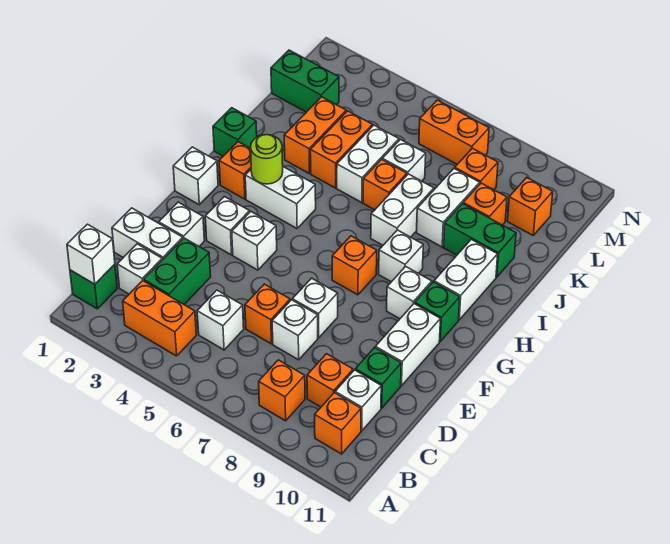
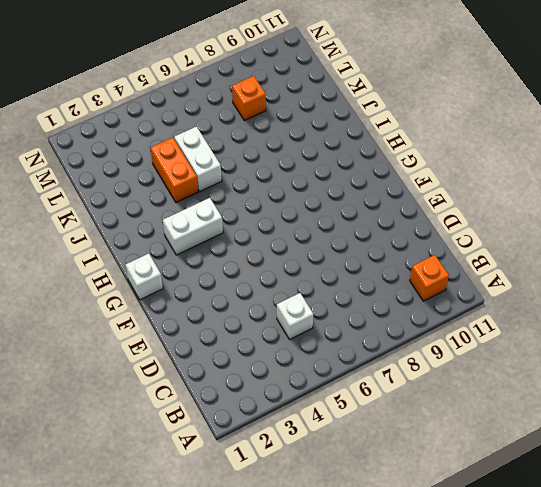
none -> green brick B1 level 1
none -> orange brick B3:B4 level 1
none -> orange brick B8 level 1
none -> white brick C2 level 1

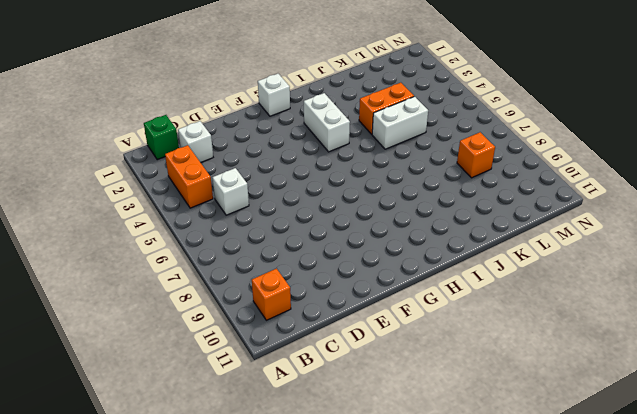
none -> orange brick B8 level 1
none -> green brick C3:D3 level 1
none -> orange brick C9 level 1
none -> white brick C10 level 1

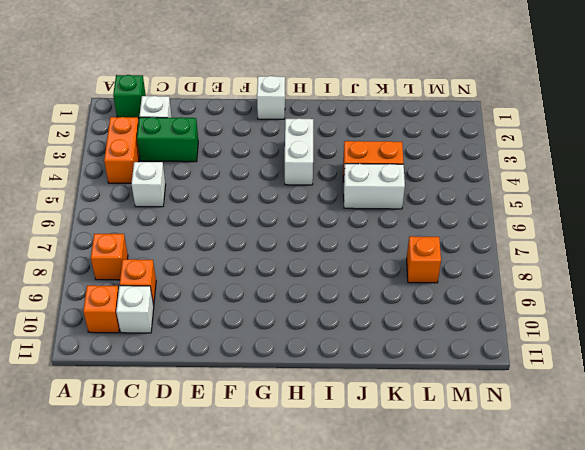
none -> white brick D1:D2 level 1
none -> orange brick D6 level 1
none -> white brick D7 level 1
none -> green brick D10 level 1

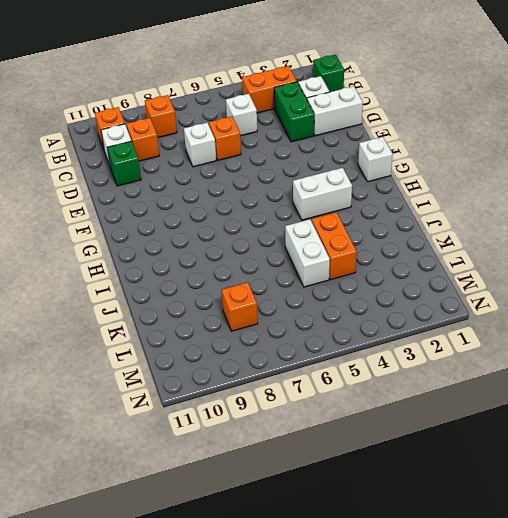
none -> white brick E2 level 1
none -> white brick E7 level 1
none -> white brick E10:F10 level 1
none -> white brick F3 level 1

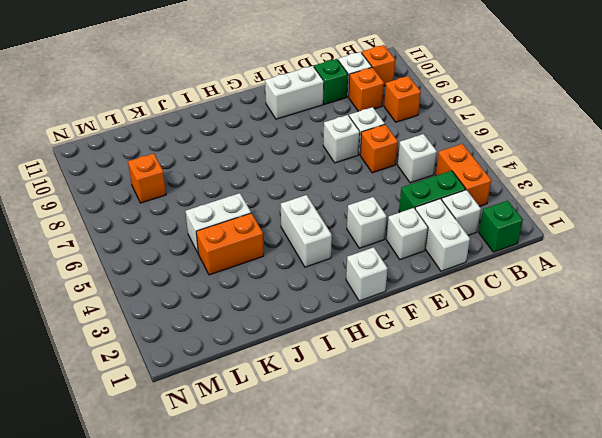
none -> white brick F4 level 1
none -> orange brick G7 level 1
none -> white brick G9 level 1
none -> green brick G10 level 1

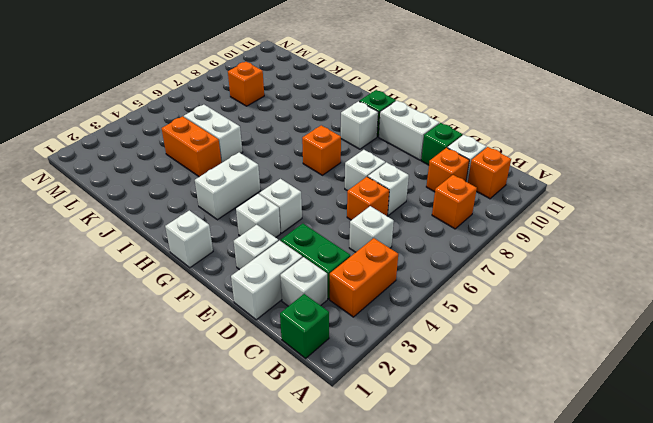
none -> orange brick H2 level 1
none -> white brick H8 level 1
none -> white brick H10:I10 level 1
none -> green brick I1 level 1

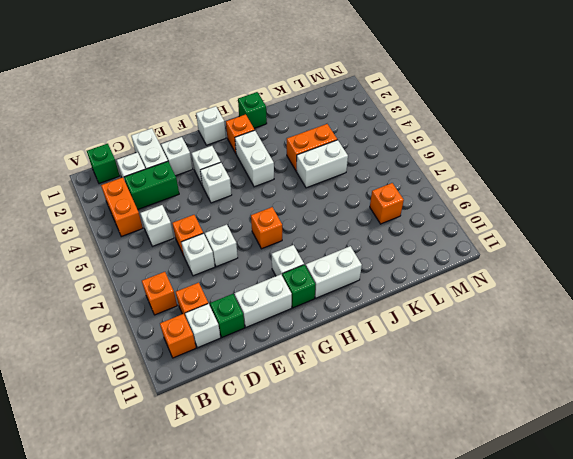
none -> white brick H8 level 1
none -> white brick I7:J7 level 1
none -> orange brick J3:K3 level 1
none -> orange brick J6 level 1

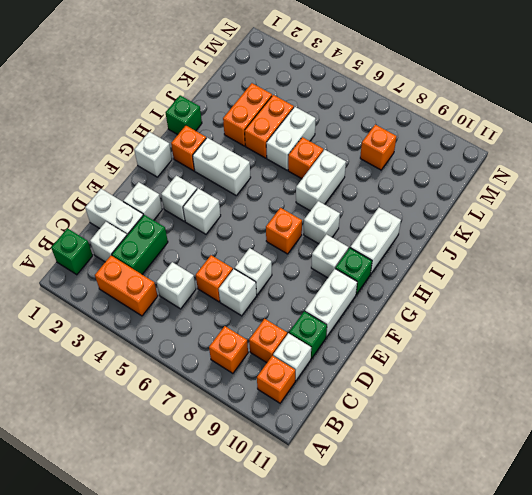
none -> white brick J8:K8 level 1
none -> green brick J9:J10 level 1
none -> white brick K6 level 1
none -> orange brick K9 level 1

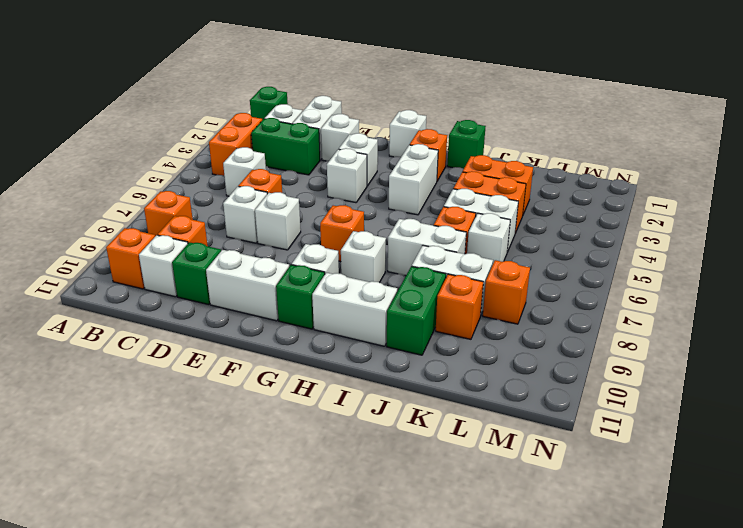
none -> green brick L1:L2 level 1
none -> orange brick L10 level 1
none -> orange brick M6:M7 level 1
none -> white brick B1 level 2

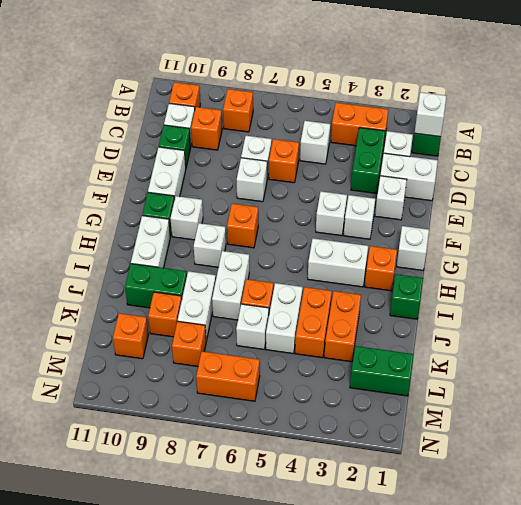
none -> lime round brick H3 level 2

